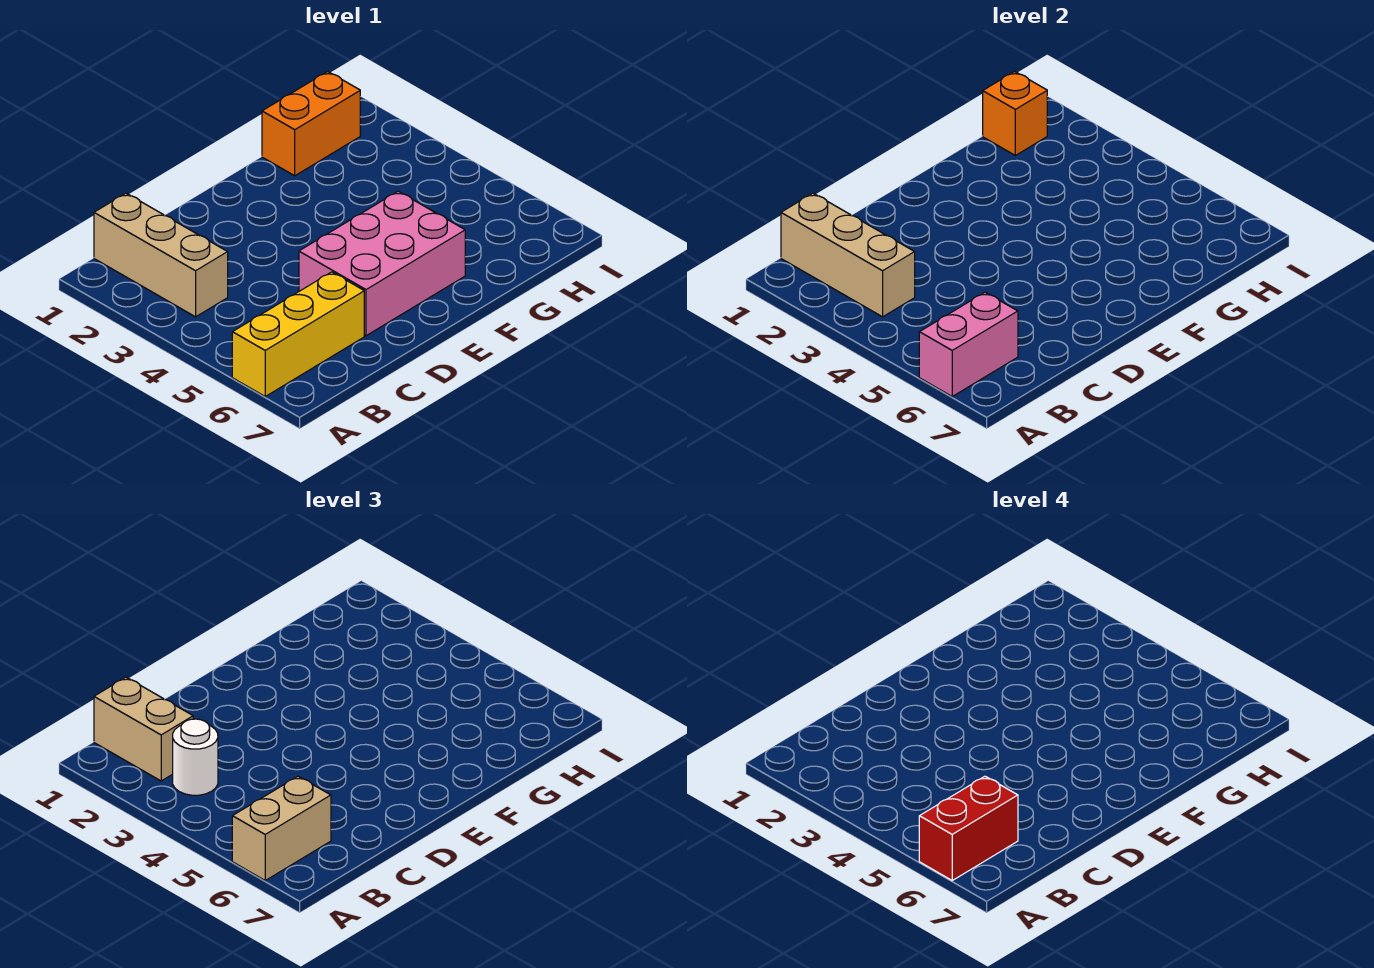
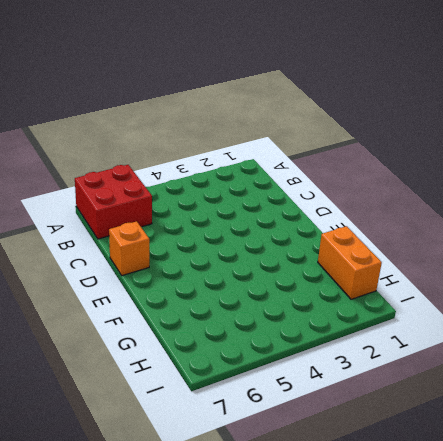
red brick A6:B7 level 1 -> yellow brick A6:C6 level 1
orange brick D7 level 1 -> orange brick H1 level 2
none -> tan brick B1:B3 level 1
none -> pink brick D5:F6 level 1

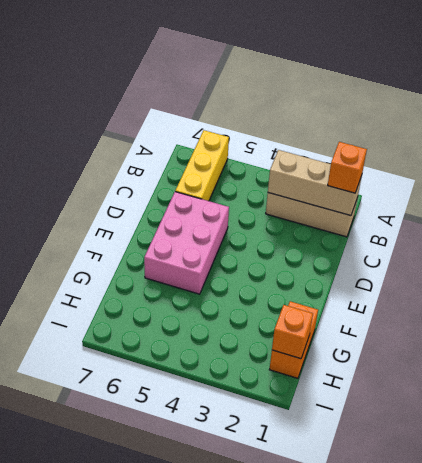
orange brick B1 level 3 -> tan brick B1:B2 level 3
none -> pink brick A6:B6 level 2
none -> tan brick A6:B6 level 3

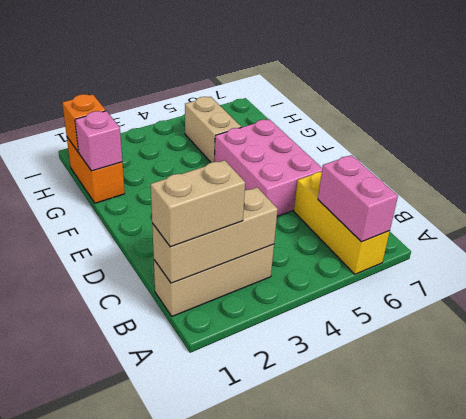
pink brick G1 level 2 -> none
tan brick G5:H5 level 1 -> tan brick A6:B6 level 3
none -> white round brick B3 level 3
none -> red brick A6:B6 level 4

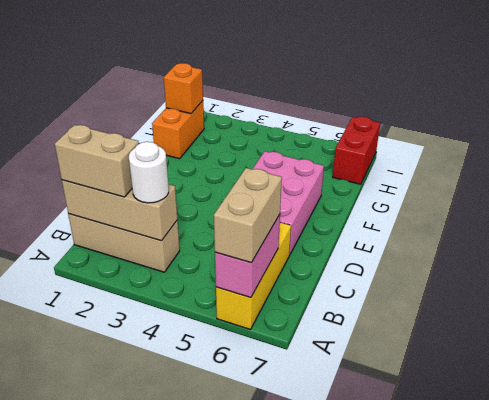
red brick H7:I7 level 1 -> red brick A6:B6 level 4

